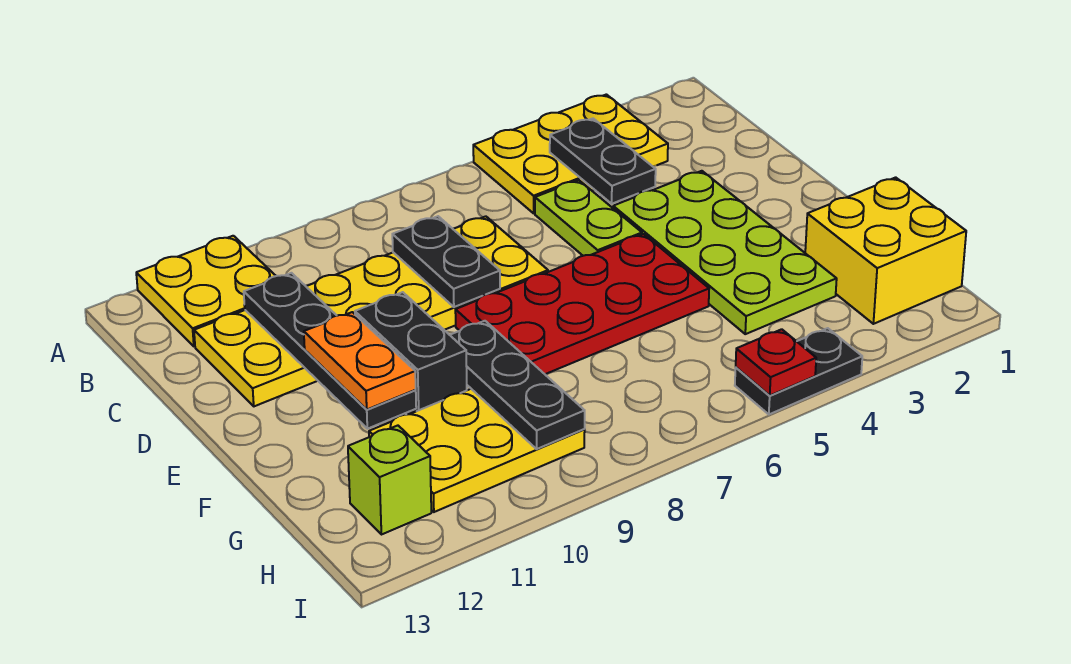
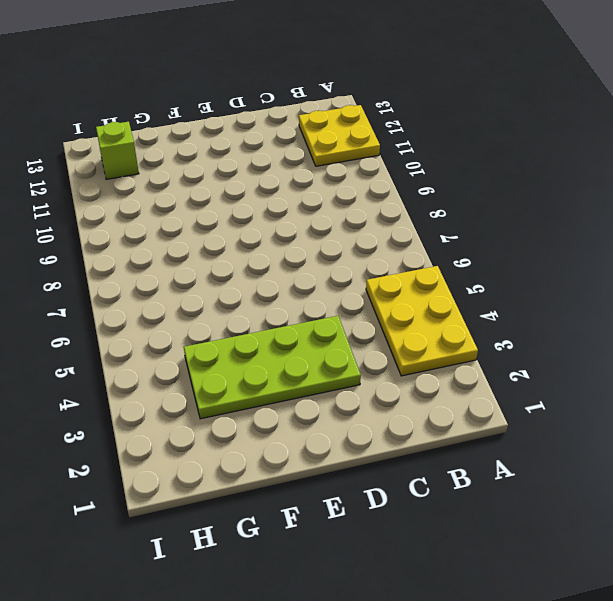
none -> lime plate C5:D5 level 1
none -> yellow plate C7:D12 level 1
none -> red plate E5:F8 level 1

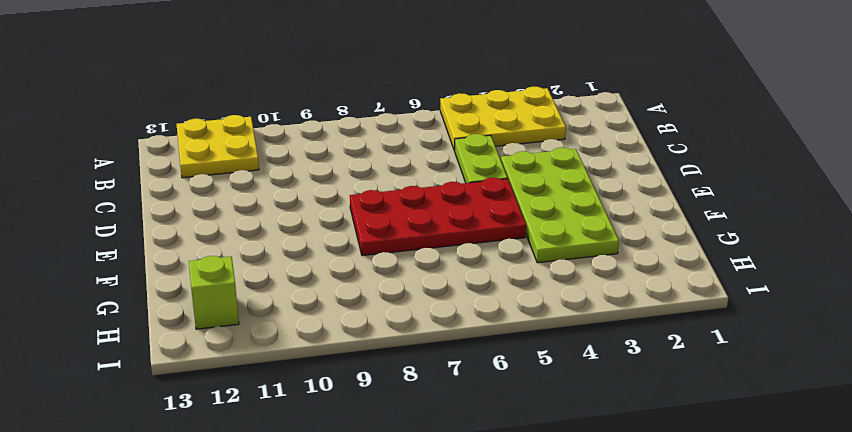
none -> yellow plate C7:D12 level 1
none -> black brick E10:F10 level 1
none -> yellow brick G1:H2 level 1

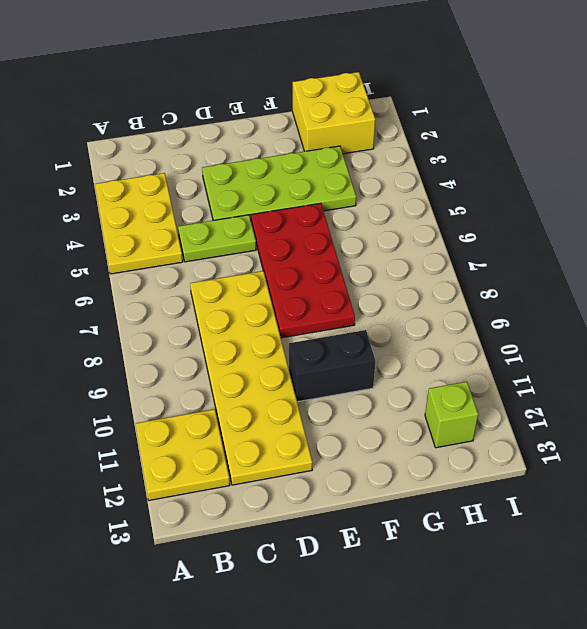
none -> yellow plate G9:H11 level 1
none -> black plate I4:I5 level 1
none -> black plate B4:C4 level 2

